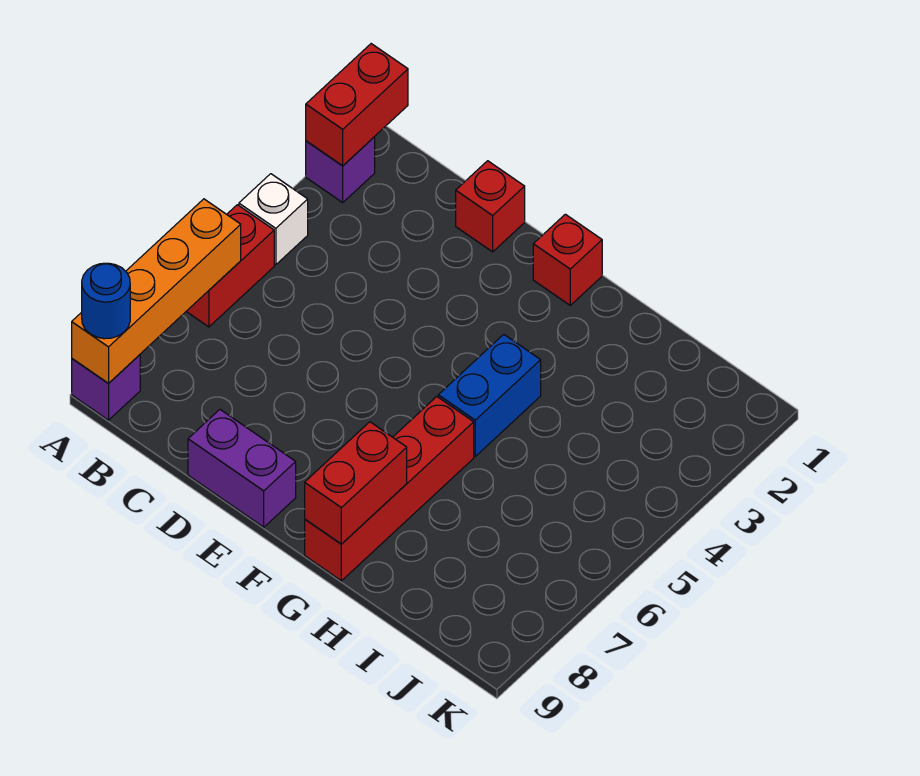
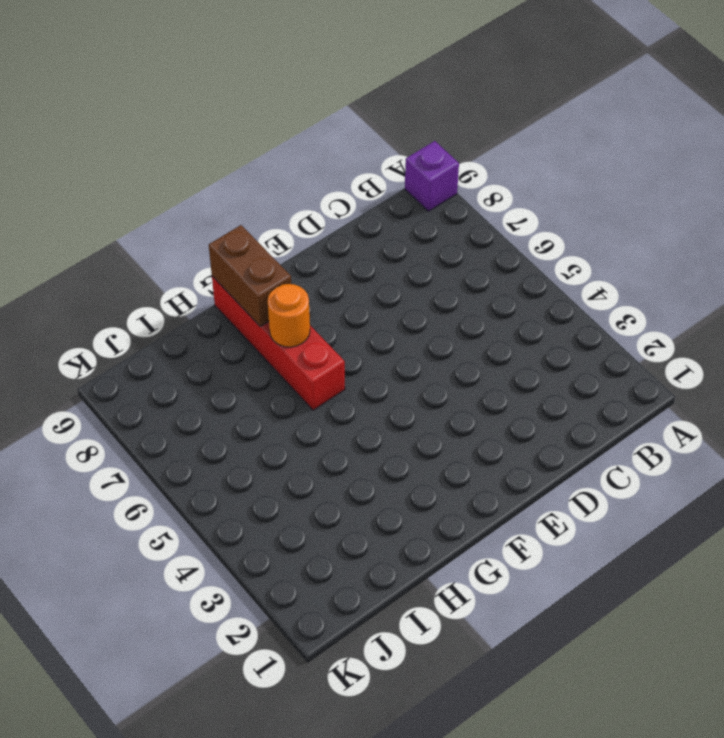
orange round brick G7 level 2 -> none
brown brick G8:G9 level 2 -> red brick G8:G9 level 2
none -> purple brick A2 level 1
none -> white brick A4 level 1
none -> red brick A5:A6 level 1

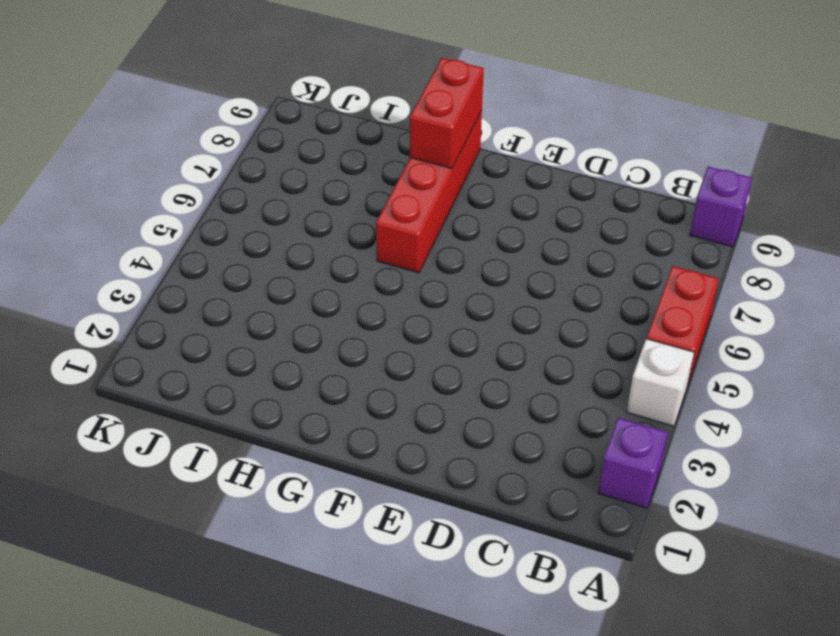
none -> red brick D1 level 1
none -> purple brick D9:E9 level 1
none -> red brick F1 level 1

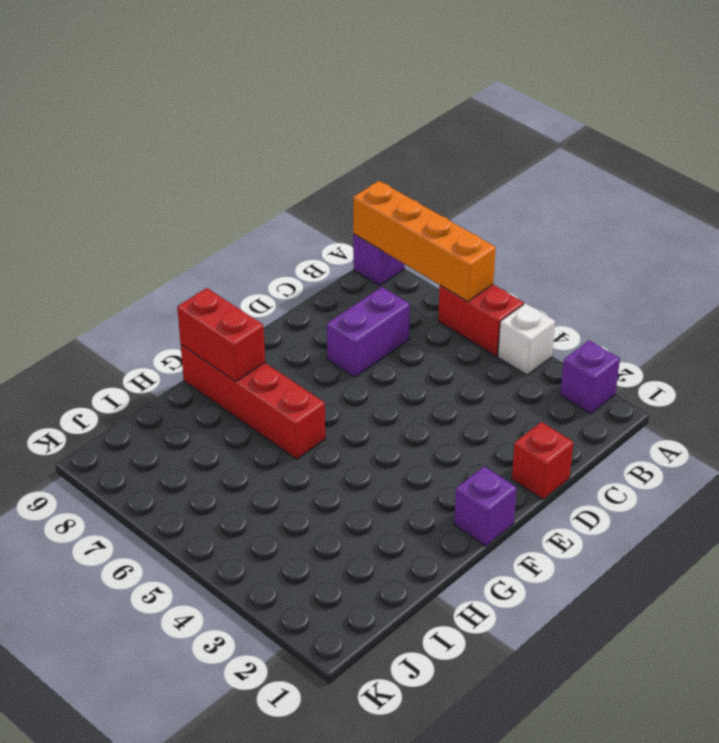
purple brick C7:D7 level 1 -> purple brick D9:E9 level 1
purple brick F1 level 1 -> red brick F1 level 1
none -> blue brick G4:G5 level 1
none -> red brick A1:A2 level 2
none -> blue round brick A9 level 3

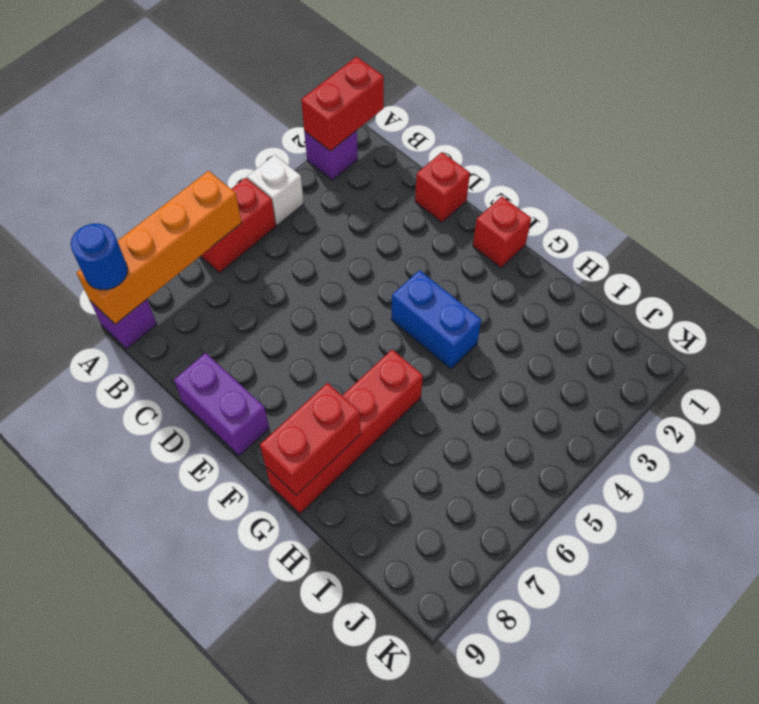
blue brick F4:G4 level 1 -> blue brick G4:G5 level 1

